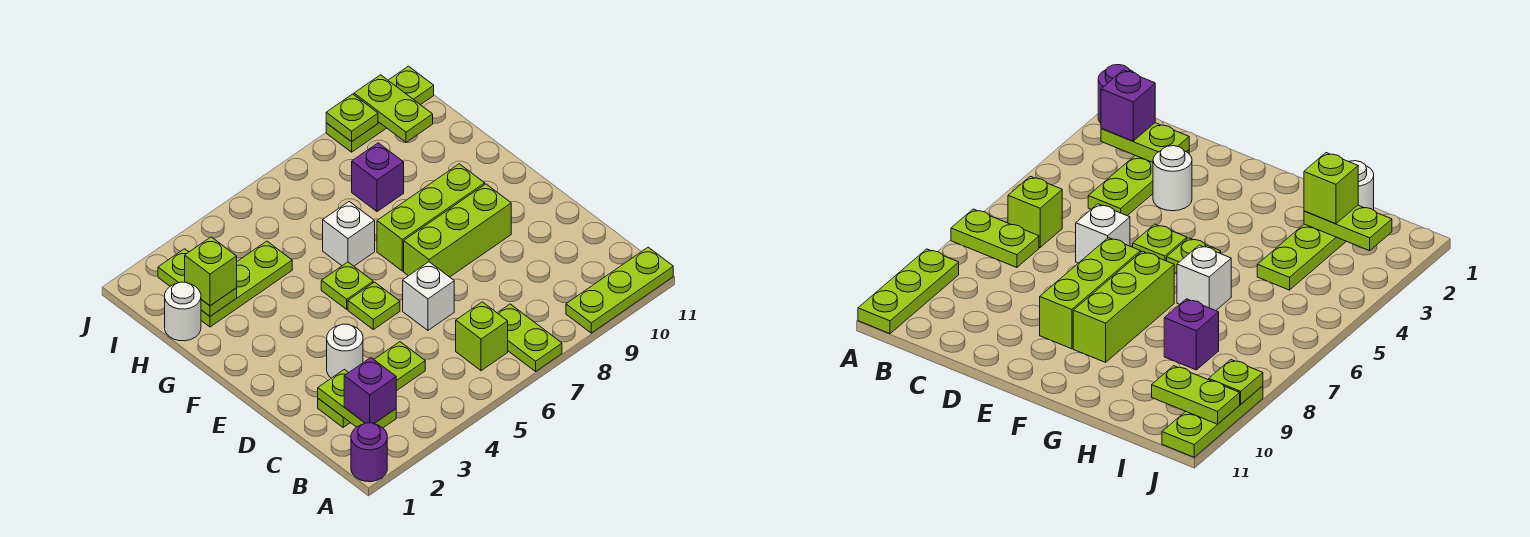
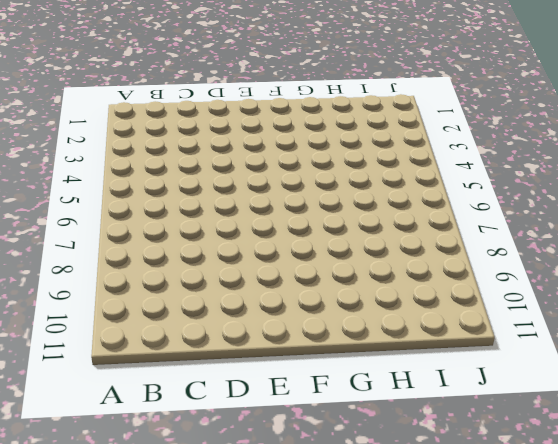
none -> purple round brick A1 level 1
none -> lime plate A7:B7 level 1
none -> lime plate A9:A11 level 1

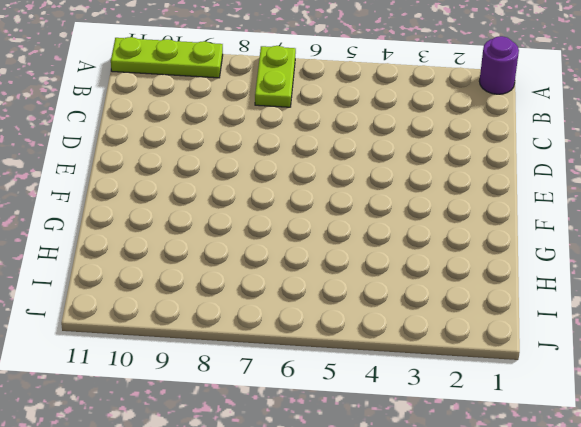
none -> lime brick B6 level 1
none -> lime plate C2:C4 level 1
none -> white round brick D3 level 1

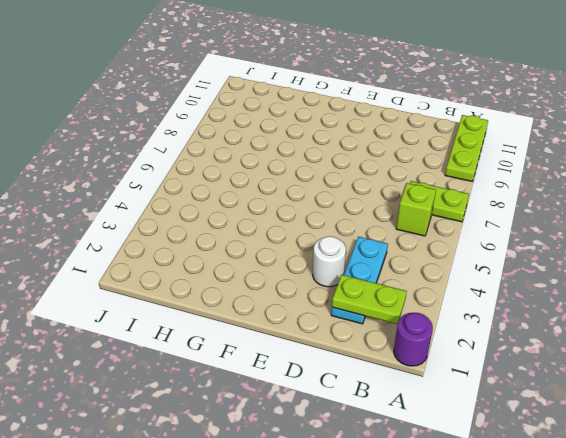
cyan plate C2:C4 level 1 -> lime plate C2:C4 level 1
none -> white brick D6 level 1
none -> lime plate E5 level 1
none -> lime brick E7:E9 level 1

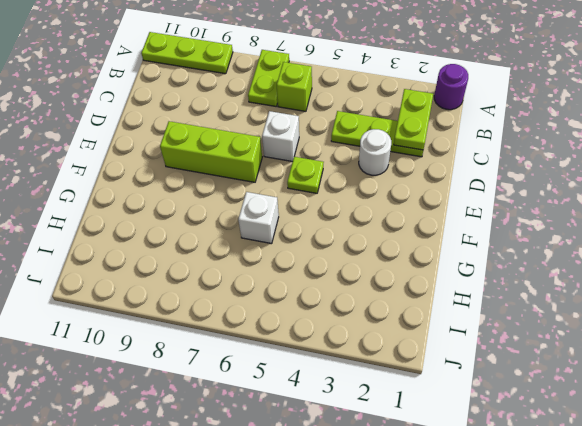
none -> lime plate F5 level 1
none -> lime brick F7:F9 level 1
none -> white round brick H1 level 1

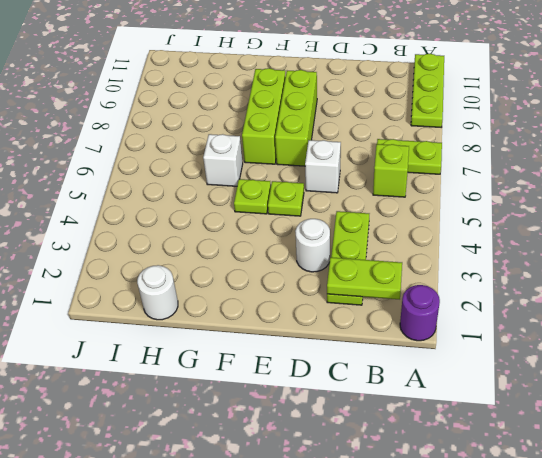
none -> lime plate H2:H4 level 1
none -> purple brick H8 level 1
none -> lime plate J9:J11 level 1

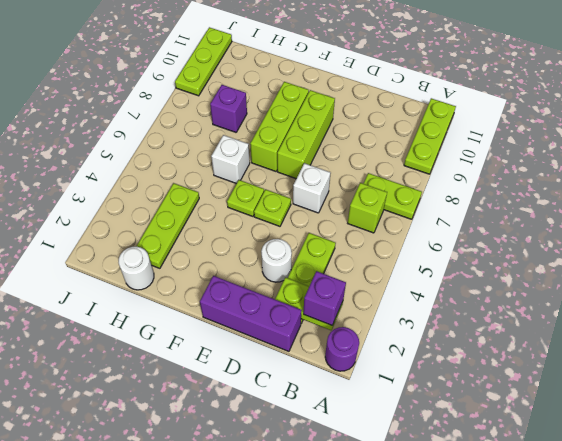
purple brick C1:E1 level 1 -> none
none -> lime plate H2:I2 level 2
none -> lime plate I10:J10 level 2
none -> lime plate J9 level 2

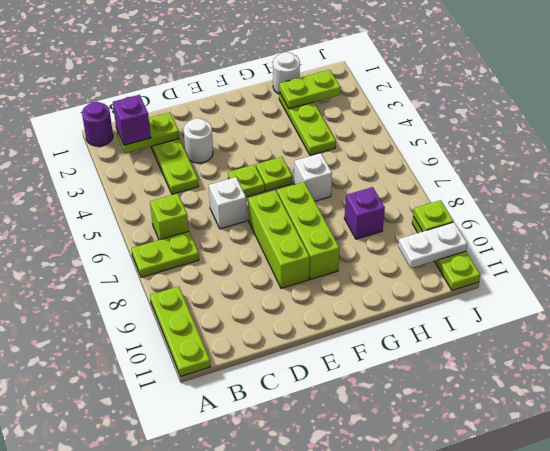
white plate I10:J10 level 2 -> lime plate I10:J10 level 2
none -> lime brick H2 level 3

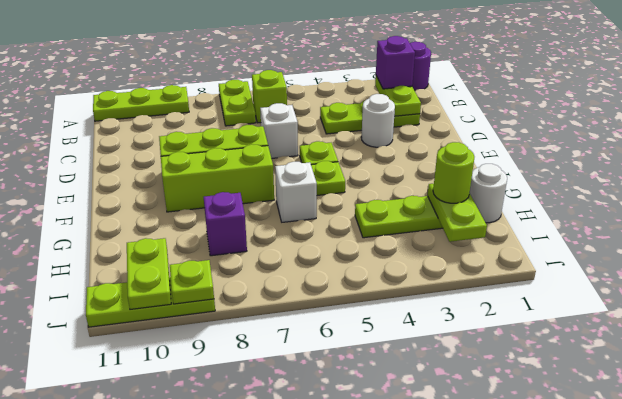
lime round brick H2 level 3 -> lime brick H2 level 3

